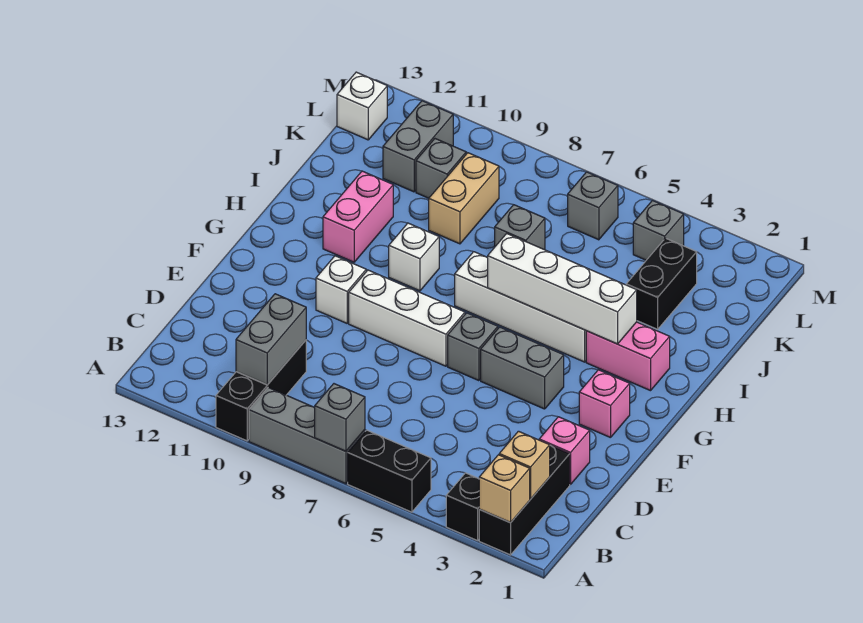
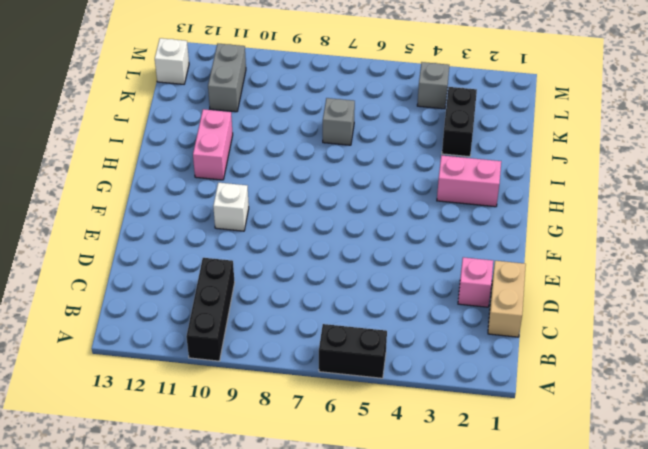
tan brick C1:D1 level 1 -> tan brick J9:K9 level 1
none -> black brick A2:C2 level 1
none -> black brick A3 level 1
none -> grey brick A7:A9 level 1

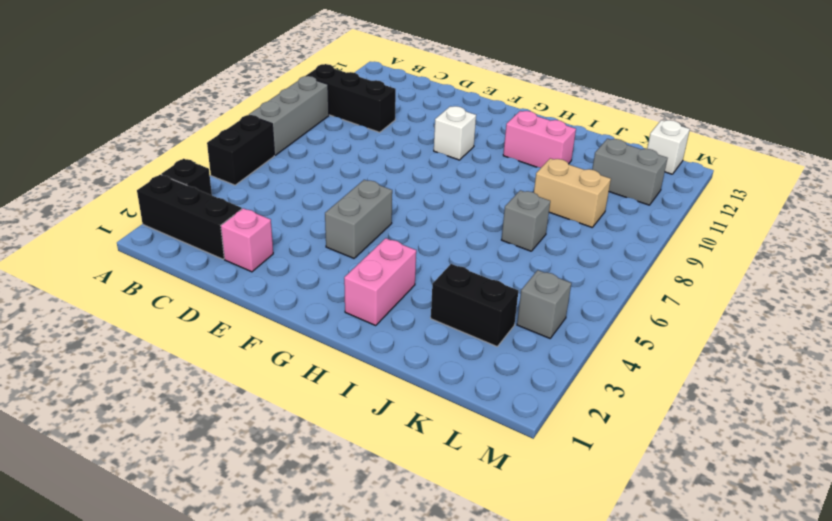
none -> pink brick F2 level 1
none -> grey brick F6 level 1
none -> white brick F7:F9 level 1

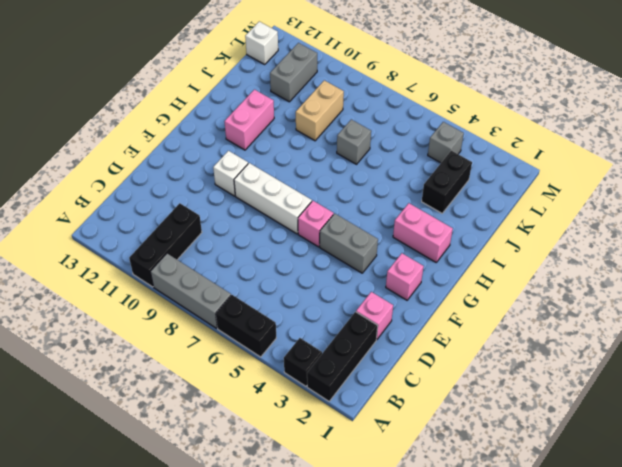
pink brick F6 level 1 -> grey brick F6 level 1
none -> white brick H4:H7 level 1
none -> white brick H9 level 1
none -> grey brick K10 level 1

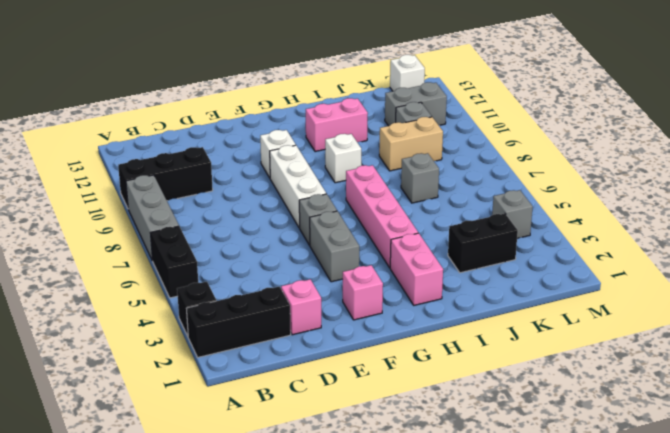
pink brick H4:H7 level 1 -> white brick H4:H7 level 1
none -> grey brick L6 level 1
none -> tan brick A2 level 2
none -> grey brick A7 level 2

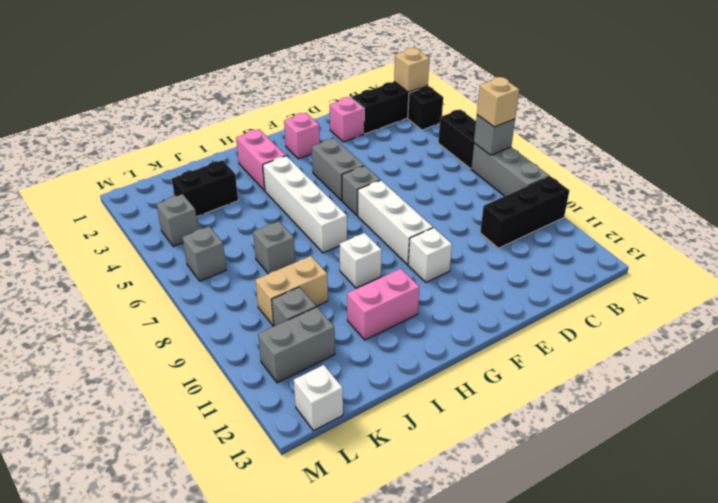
tan brick A7 level 3 -> tan brick B2 level 2
none -> grey brick B10:C10 level 2
none -> white brick H3:H6 level 2

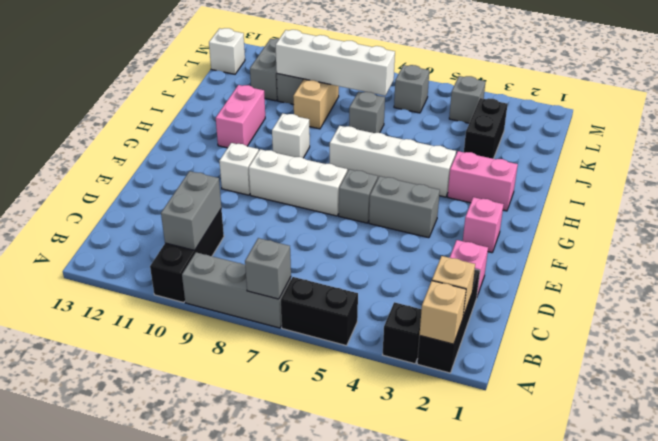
white brick K7:K10 level 2 -> white brick H3:H6 level 2

